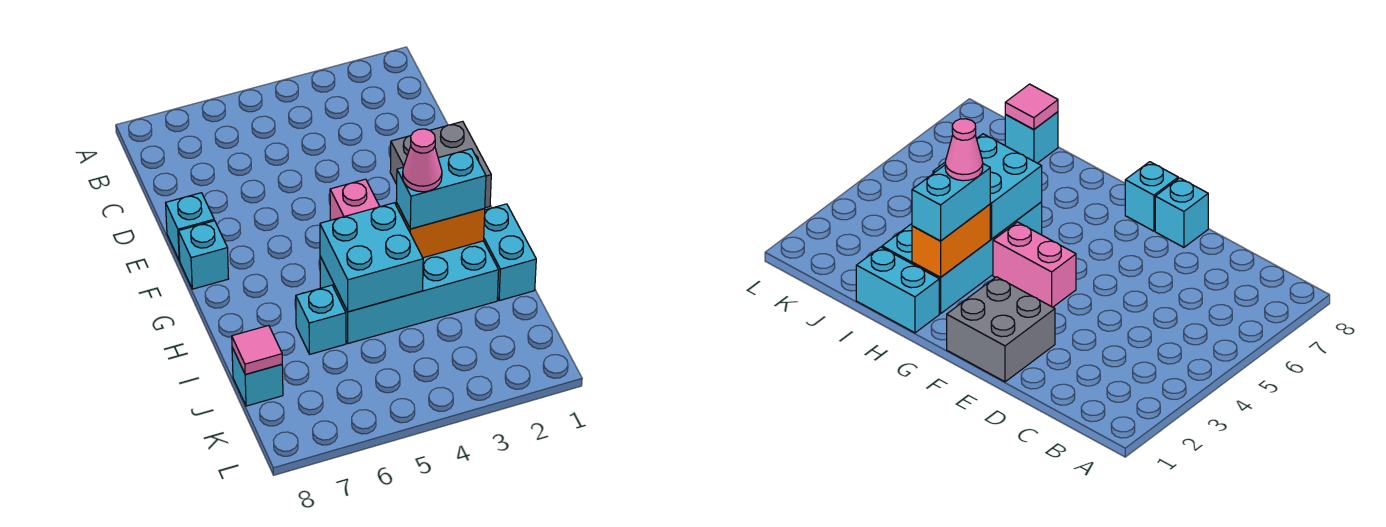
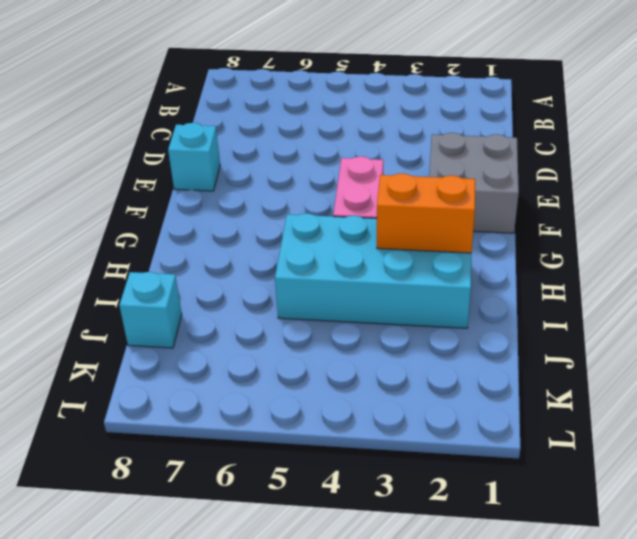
none -> cyan brick F8 level 1
none -> cyan brick H1:I1 level 1
none -> cyan brick I6 level 1

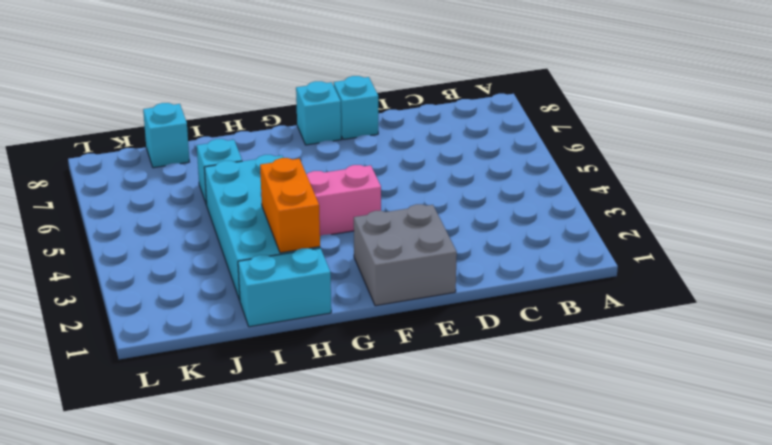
none -> cyan brick H4:I5 level 2
none -> pink tile J8 level 2
none -> cyan brick H2:H3 level 3

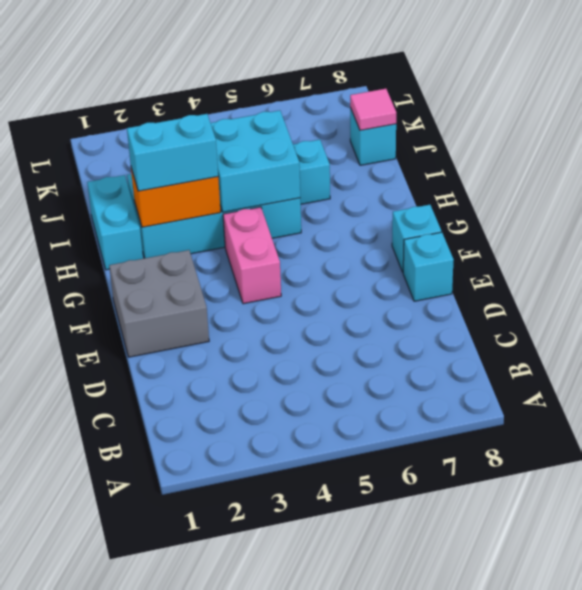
none -> pink cone H3 level 4

